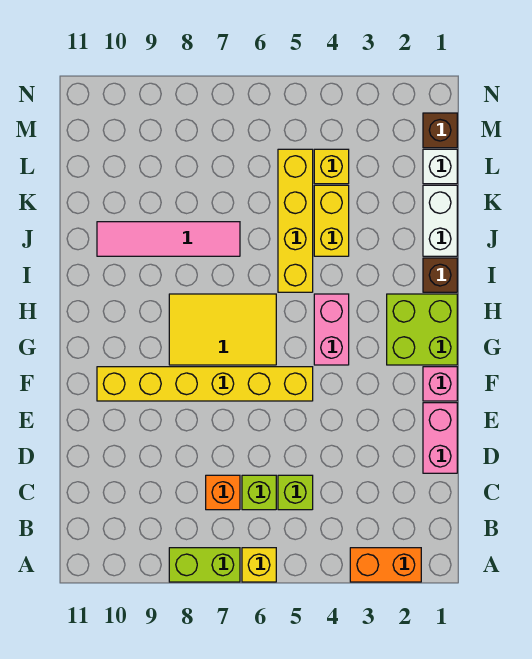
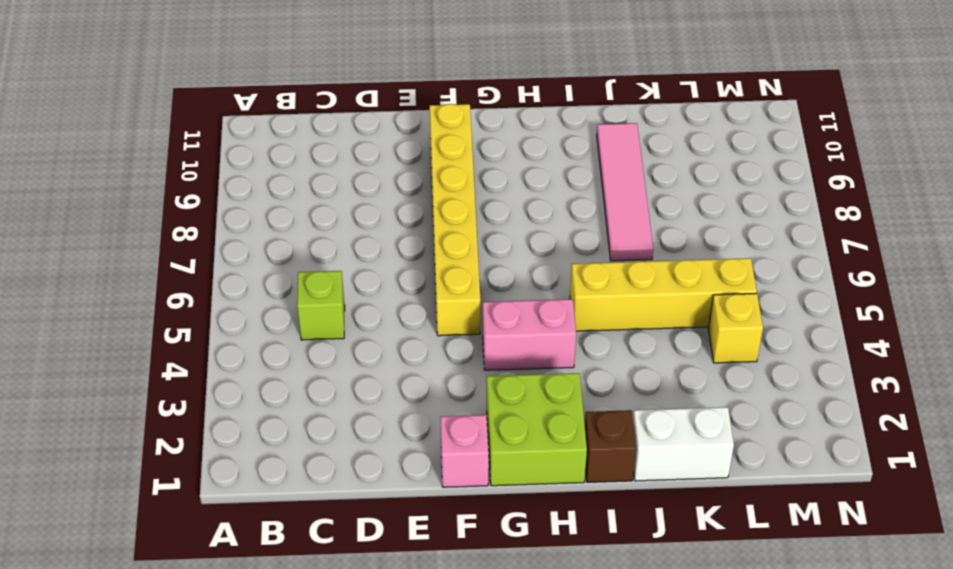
none -> orange brick A2:A3 level 1
none -> yellow brick A6 level 1
none -> lime brick A7:A8 level 1

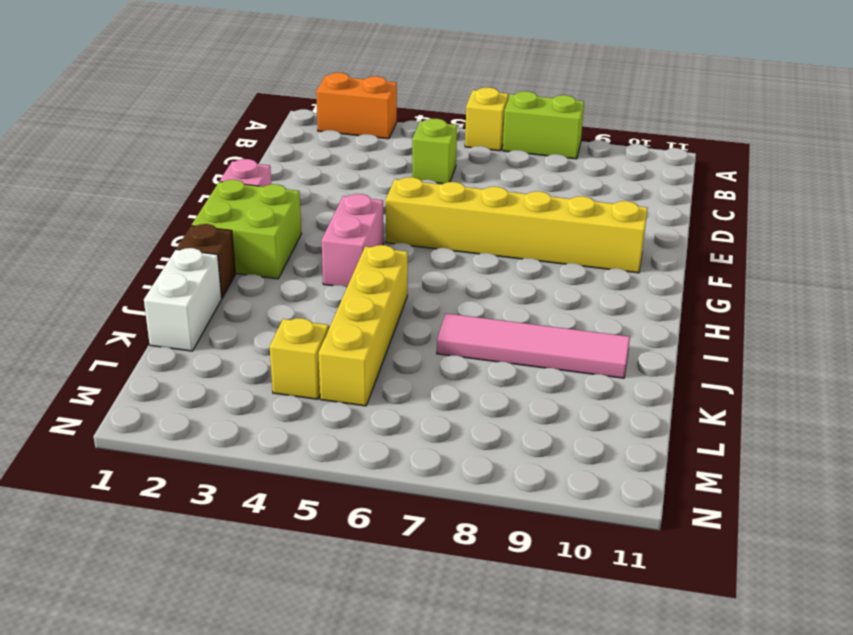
none -> lime brick C6 level 1
none -> orange brick C7 level 1
none -> pink brick D1:E1 level 1

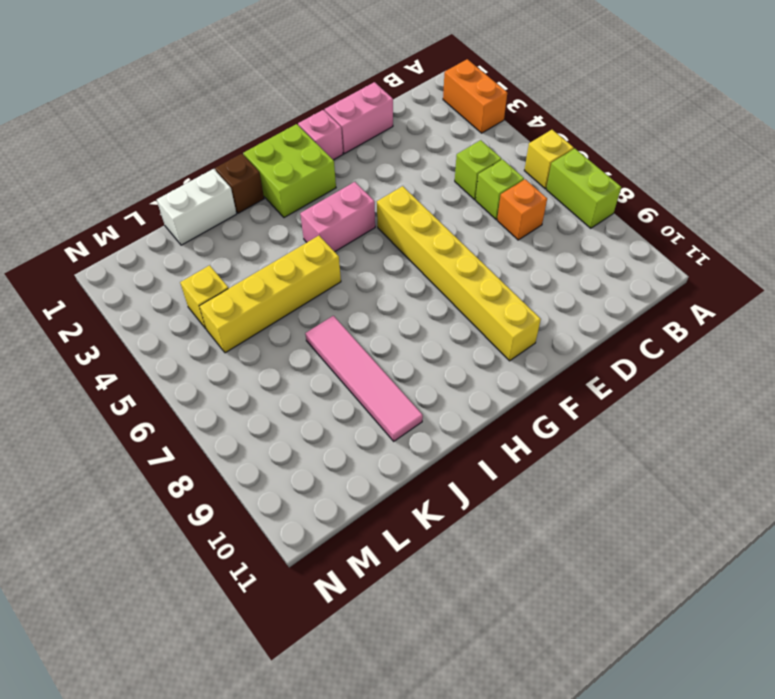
none -> yellow tile G6:H8 level 1
none -> yellow brick J4:K4 level 1
none -> white brick L1 level 1

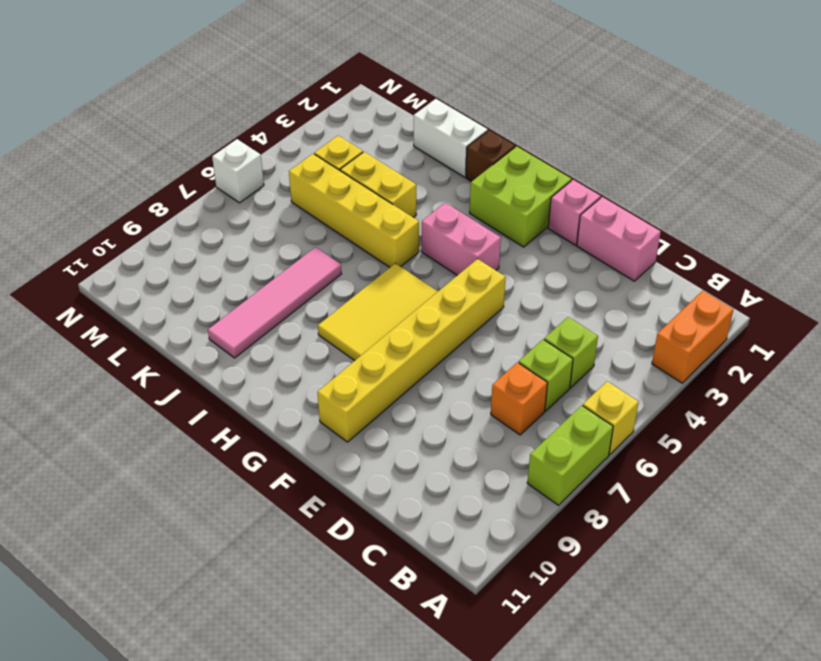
white brick N6 level 1 -> white brick L1 level 1
none -> brown brick M1 level 1

